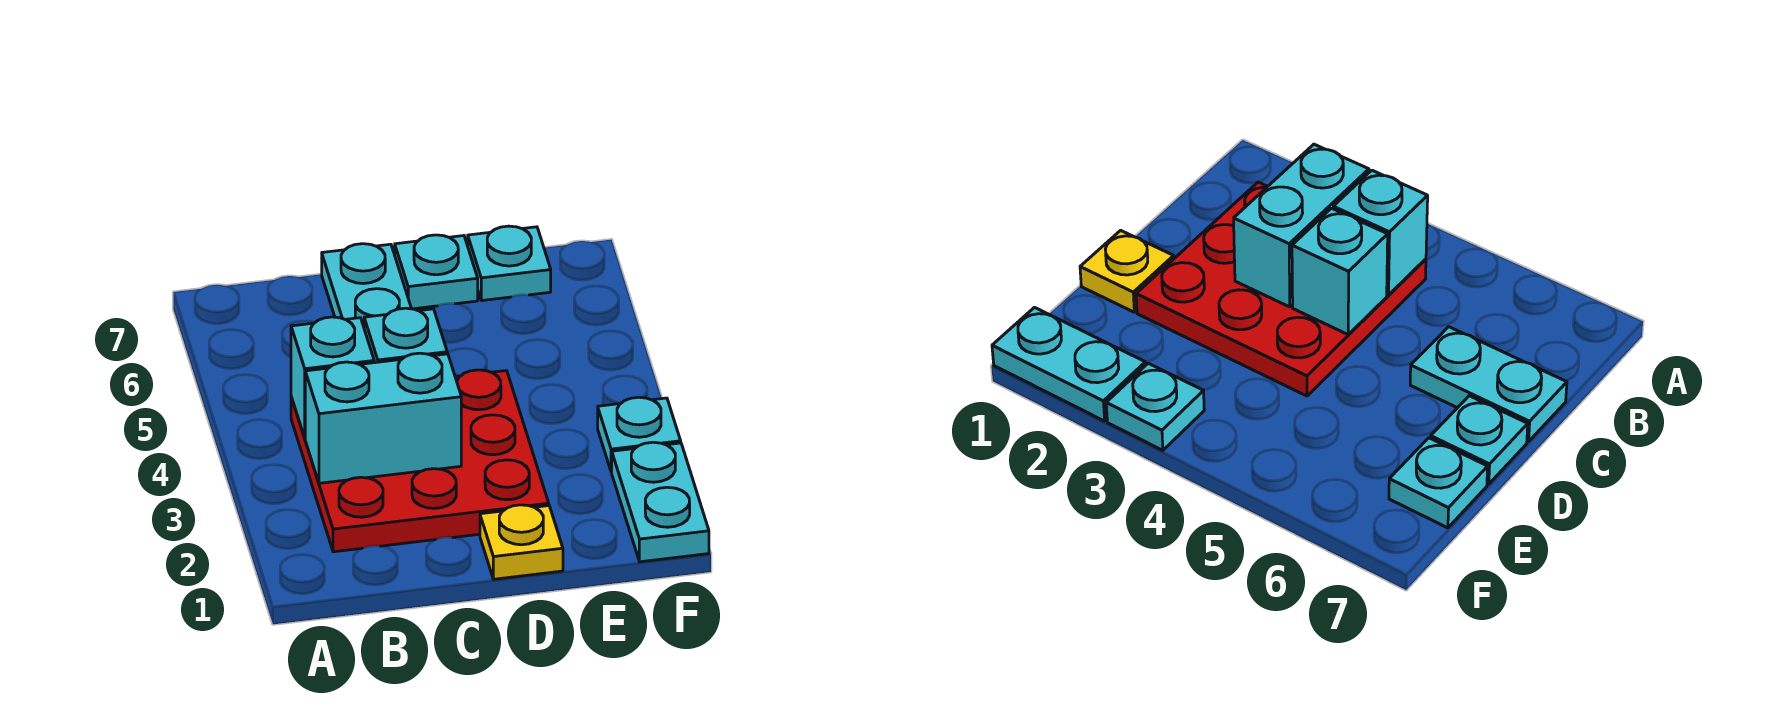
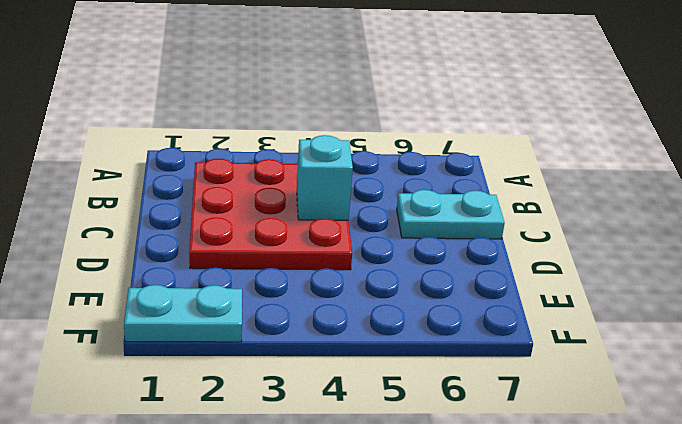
none -> yellow plate D1 level 1
none -> cyan plate D7 level 1

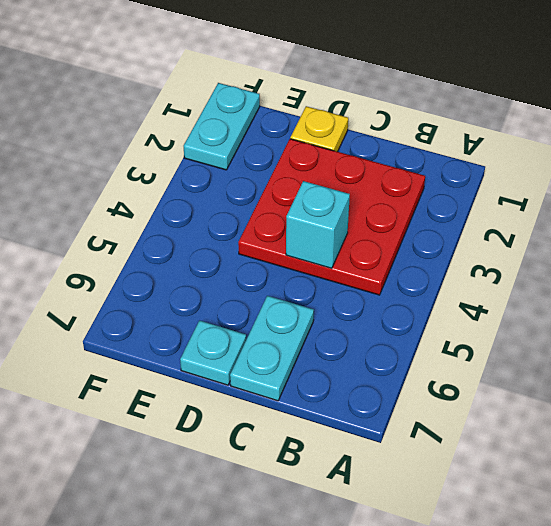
none -> cyan plate E7 level 1
none -> cyan plate F3 level 1

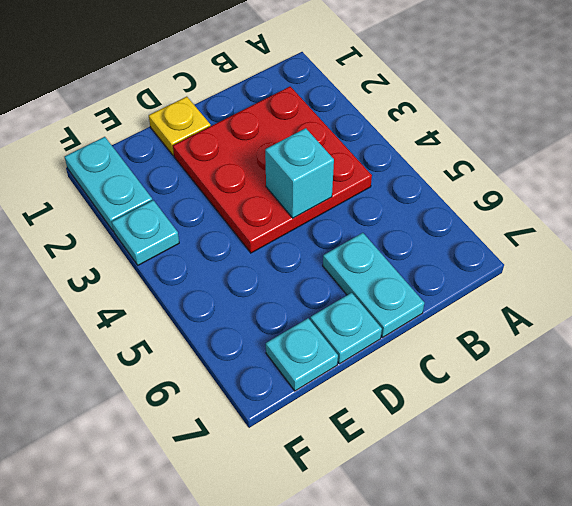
none -> cyan brick B3:C3 level 2
none -> cyan brick B4 level 2

